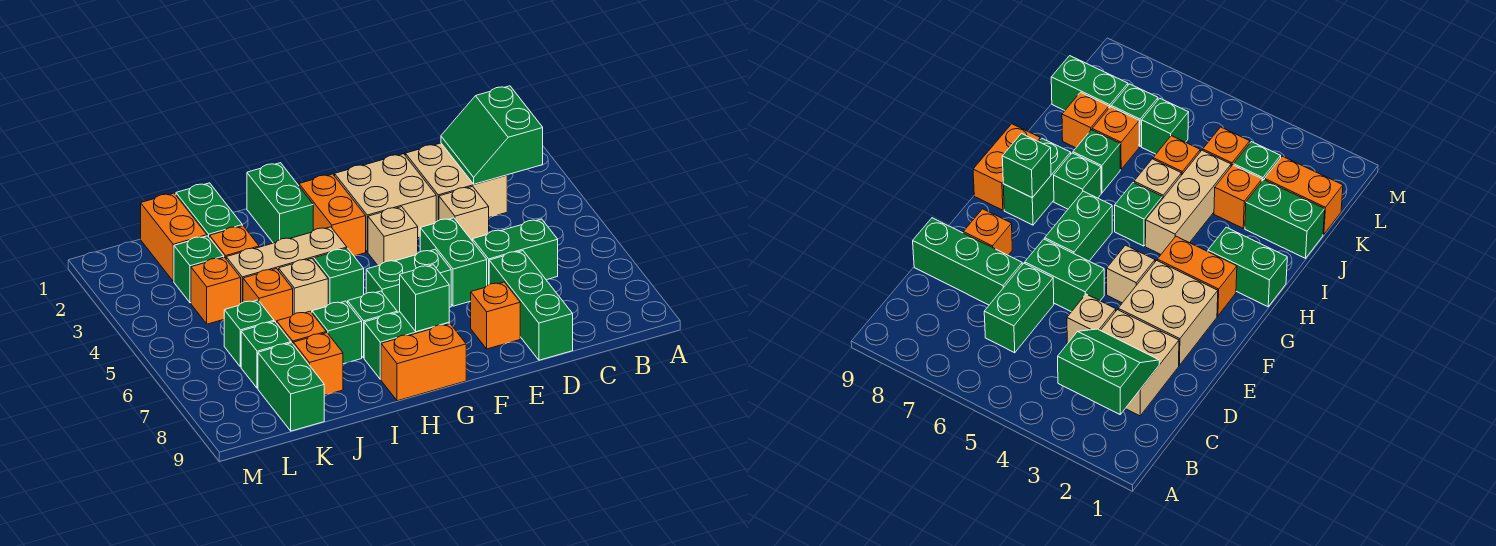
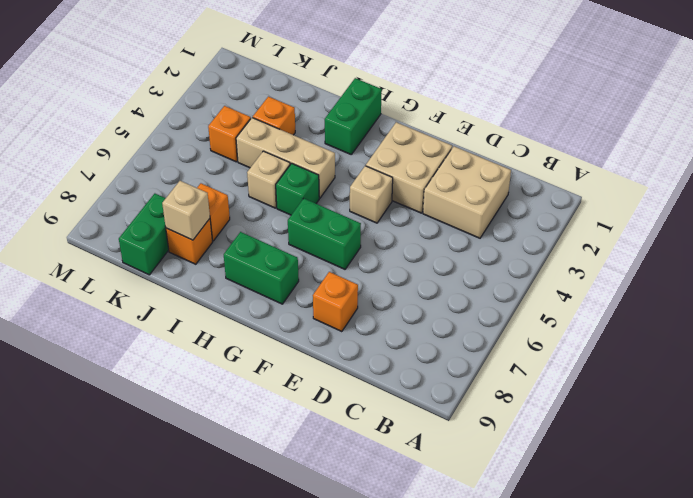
tan brick J8 level 2 -> tan brick D4 level 1
none -> green brick C6:D6 level 1
none -> green brick D7:D9 level 1
none -> green brick E5:E6 level 1
none -> orange brick G2:G3 level 1

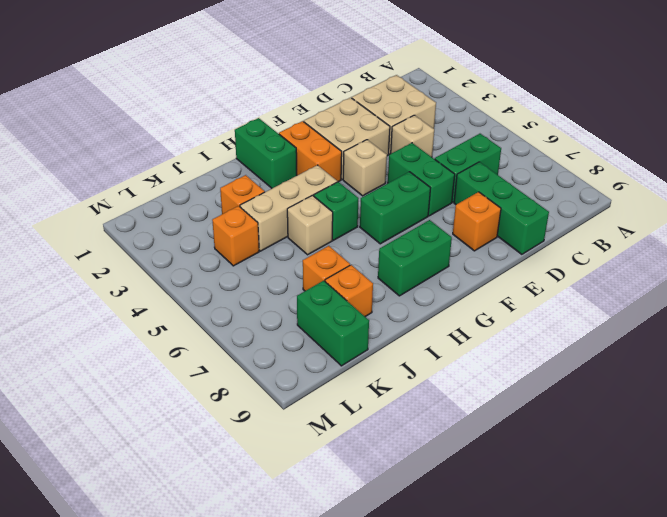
none -> orange brick G9:H9 level 1
none -> green brick H7 level 1
none -> green brick I7 level 1
none -> green brick J1:J2 level 1

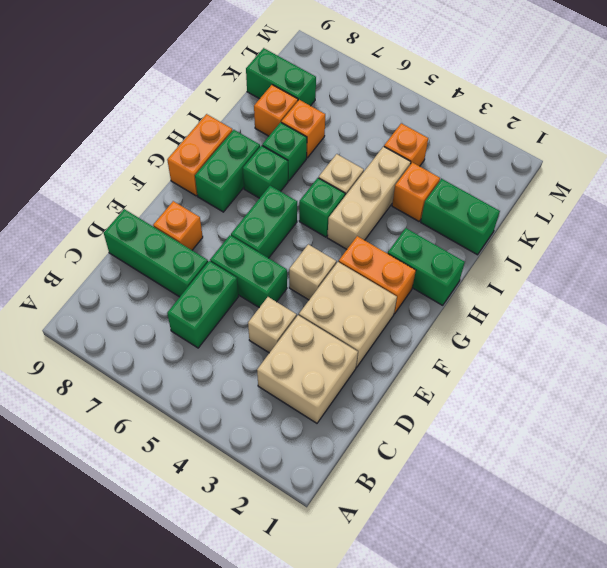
none -> orange brick J5 level 1
none -> orange brick K1:K2 level 1
none -> green brick K3 level 1
none -> green brick K6 level 1

